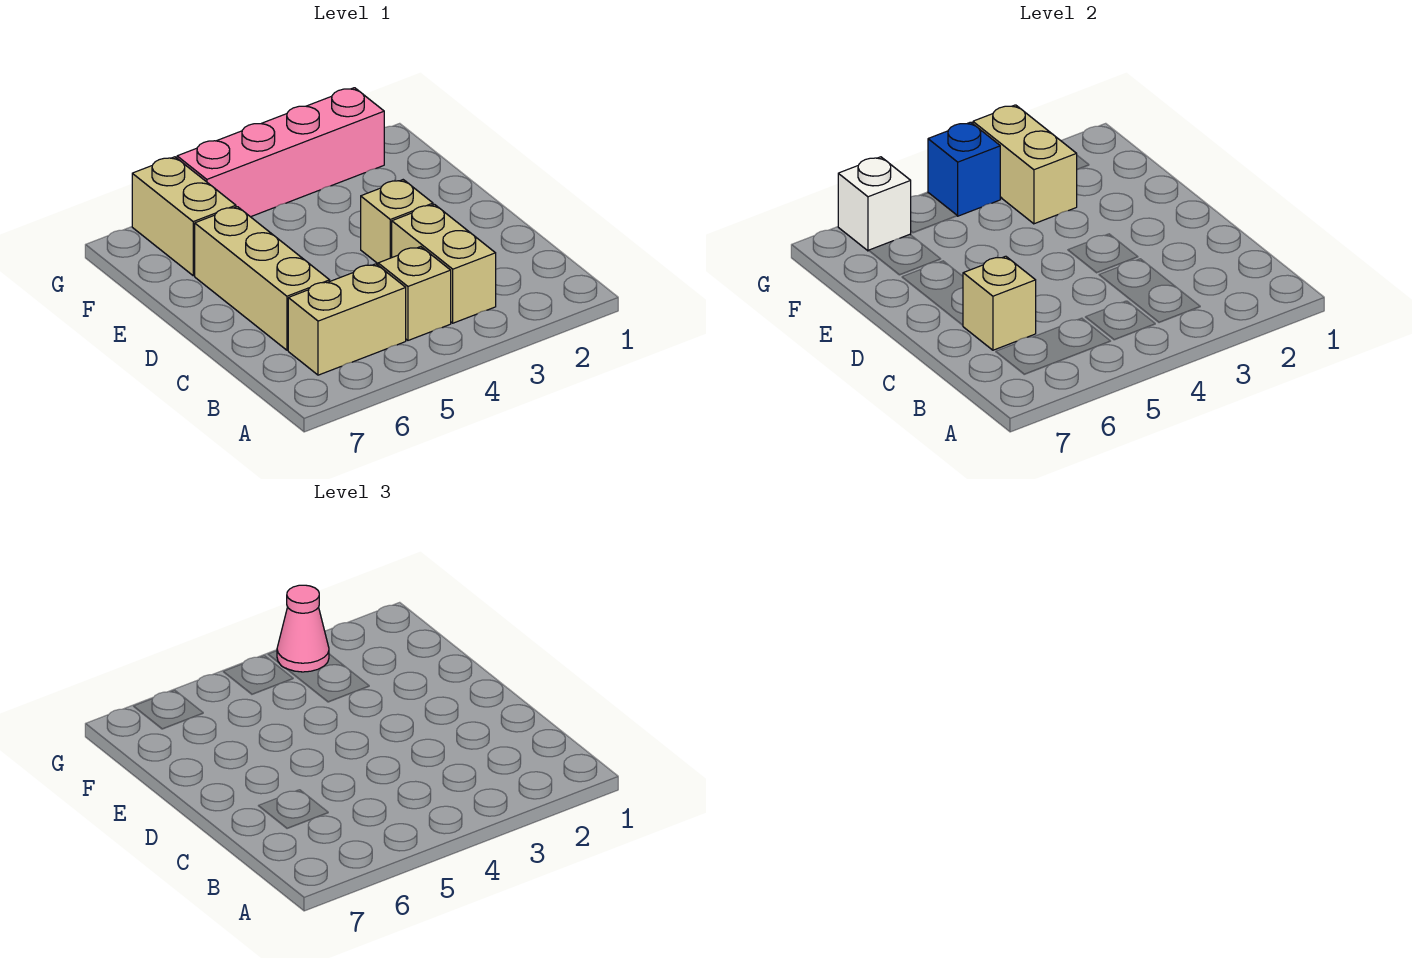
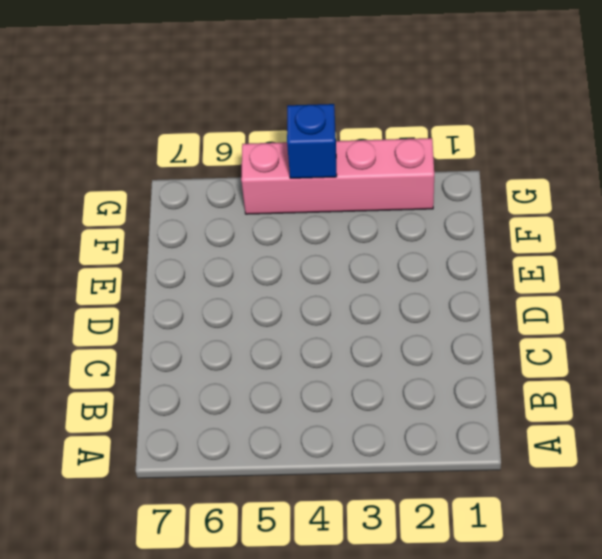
none -> tan brick B3:C3 level 1
none -> tan brick B4 level 1
none -> tan brick B5:B6 level 1

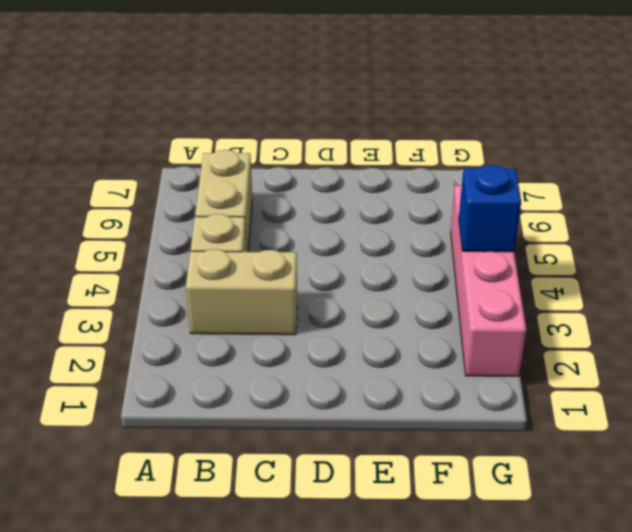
none -> tan brick C6:E6 level 1
none -> tan brick D3 level 1
none -> tan brick F6:G6 level 1

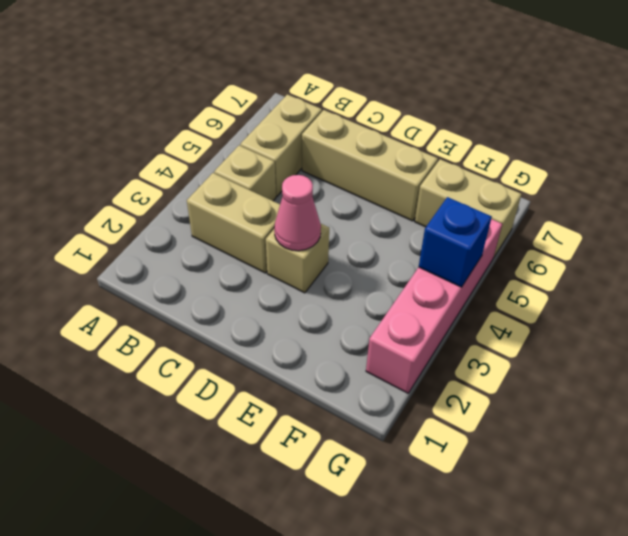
pink cone D3 level 2 -> pink cone G3 level 3
none -> tan brick C6 level 2
none -> tan brick F3:G3 level 2
none -> white brick G6 level 2

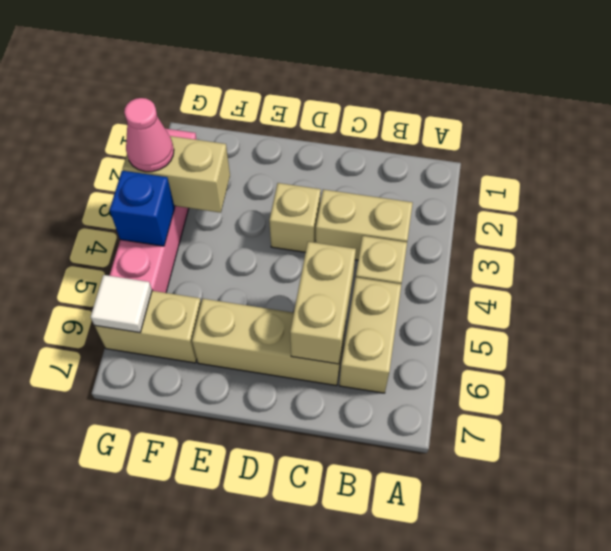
tan brick C5:C6 level 2 -> tan brick C6 level 2
white tile G6 level 2 -> white brick G6 level 2

